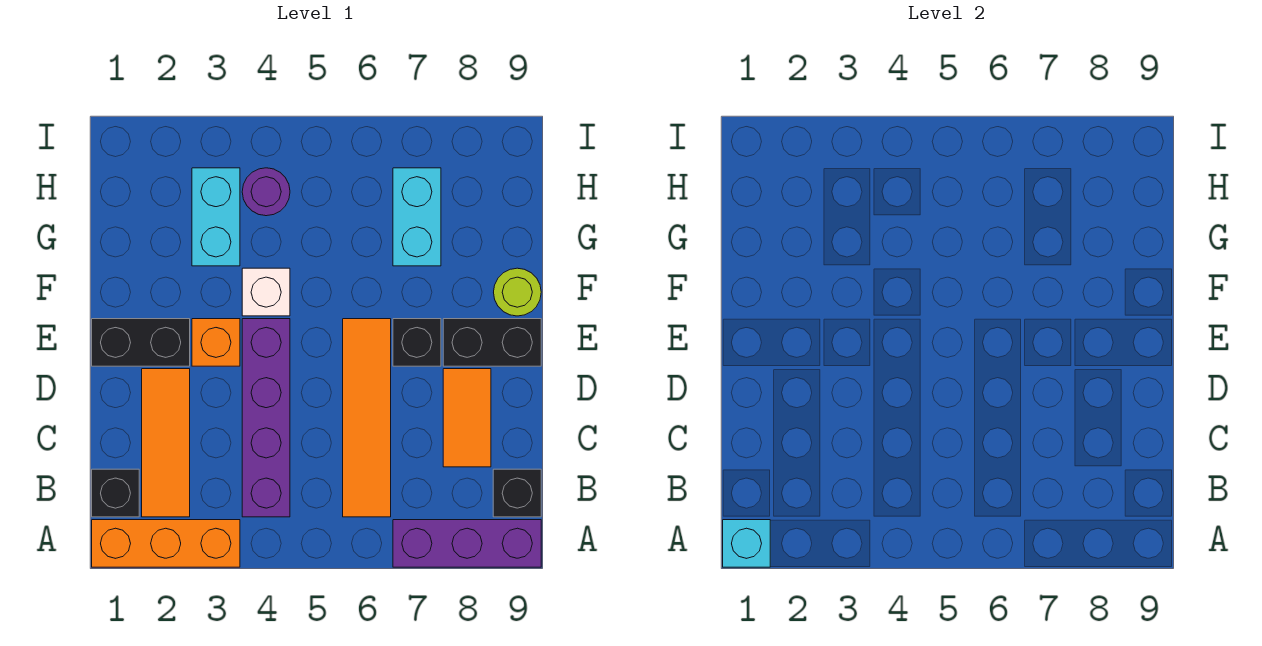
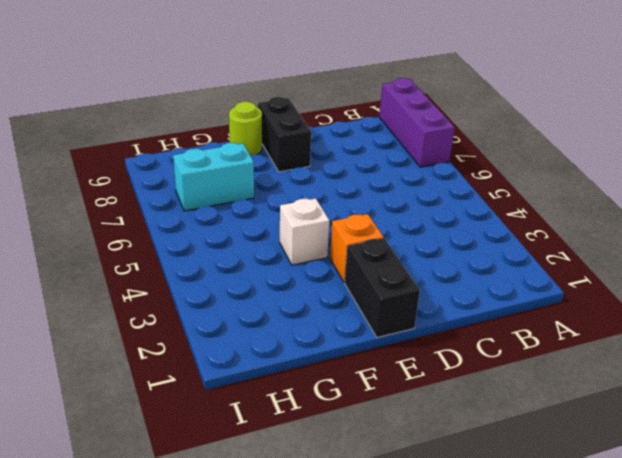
none -> orange brick A1:A3 level 1
none -> black brick B1 level 1
none -> orange tile B2:D2 level 1

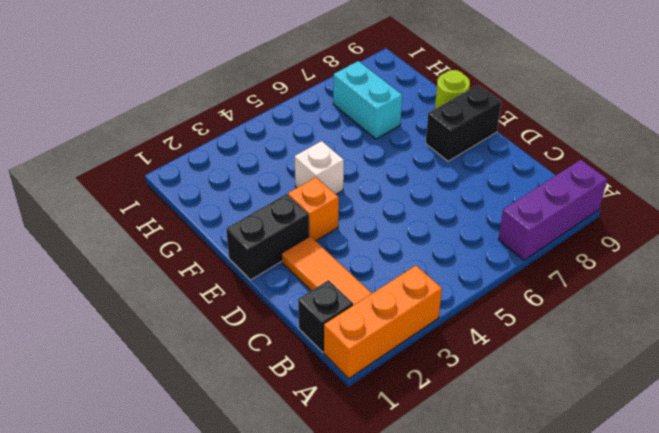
none -> purple brick B4:E4 level 1
none -> orange tile B6:E6 level 1
none -> black brick B9 level 1

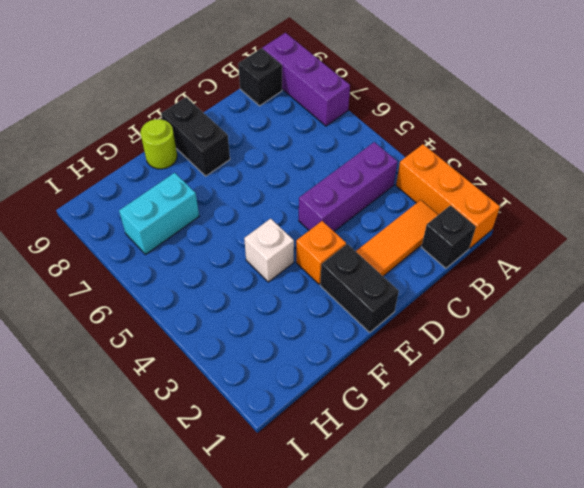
purple brick B4:D4 level 1 -> purple brick B4:E4 level 1
none -> orange tile B6:E6 level 1
none -> orange tile C8:D8 level 1
none -> black brick E7 level 1

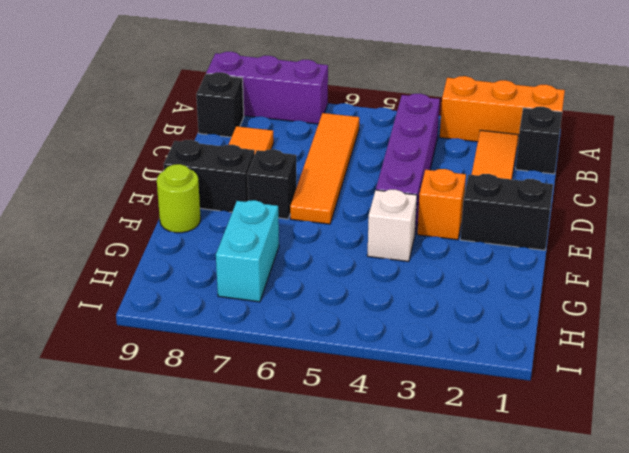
none -> cyan brick G3:H3 level 1
none -> purple round brick H4 level 1
none -> cyan brick A1 level 2

